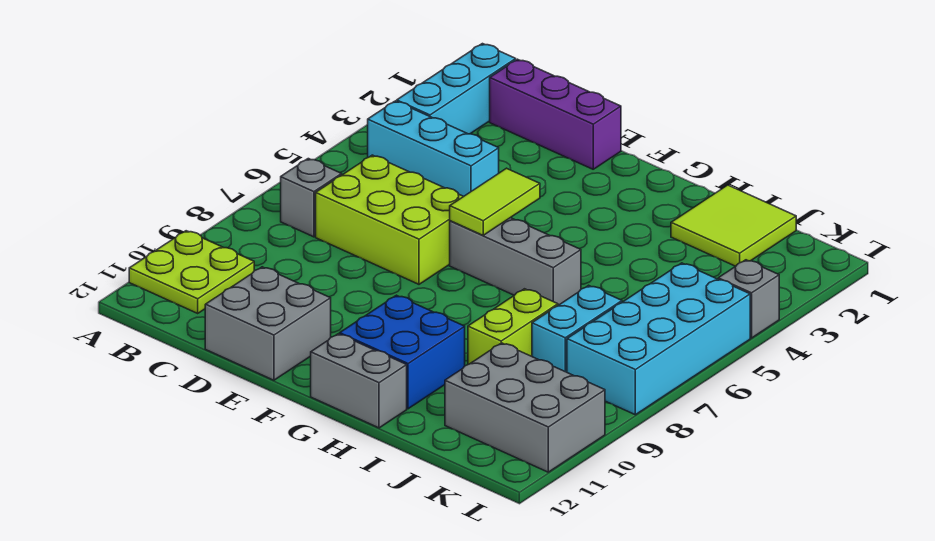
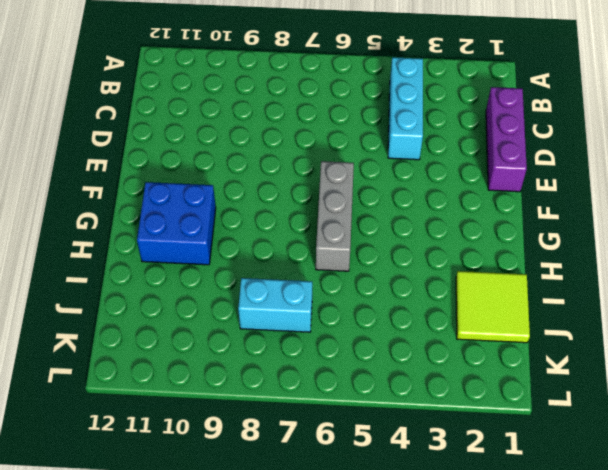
none -> lime plate A10:B11 level 1
none -> cyan brick B1:B3 level 1
none -> grey brick B7 level 1

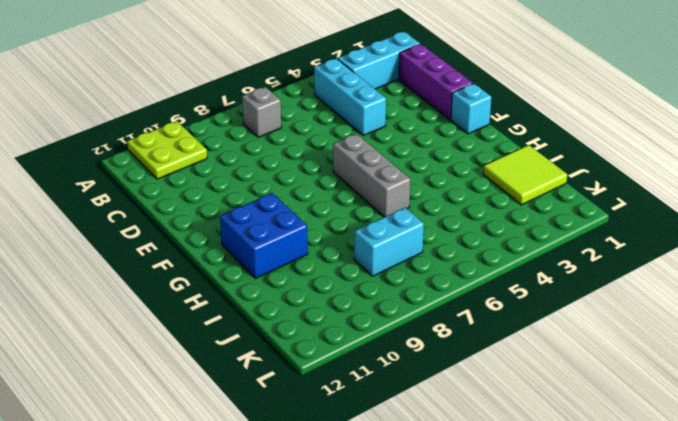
cyan brick F1 level 1 -> none
none -> lime brick C6:E7 level 1
none -> grey brick D11:E12 level 1
none -> grey brick G12:H12 level 1

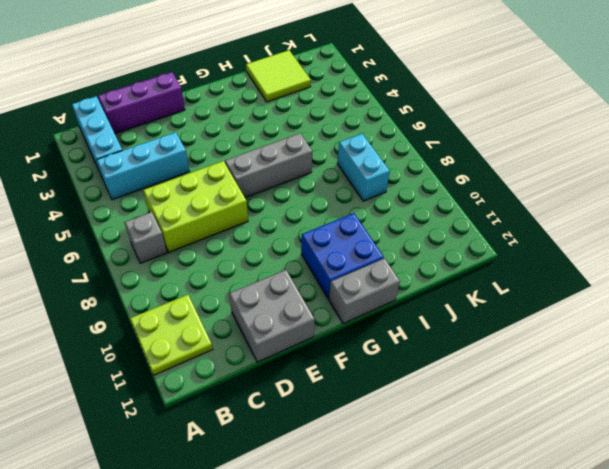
none -> lime brick I8:I9 level 1
none -> grey brick J10:L11 level 1
none -> cyan brick K5:L8 level 1

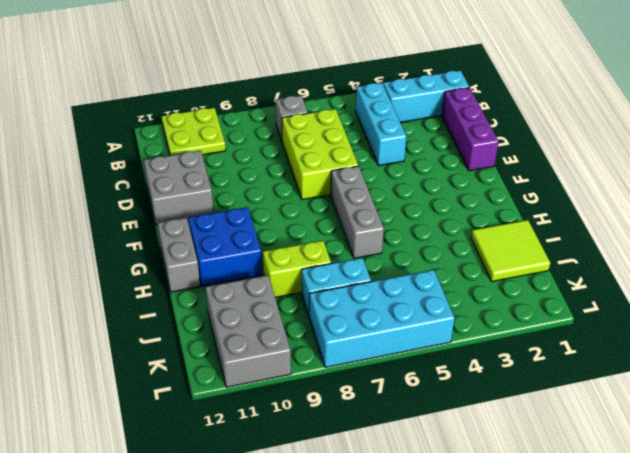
none -> grey brick L4 level 1
none -> lime tile F5:F6 level 2

